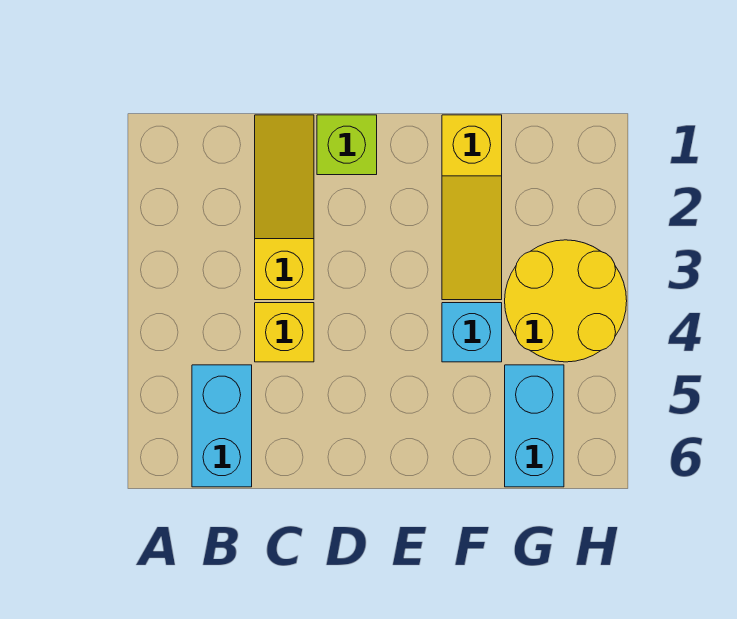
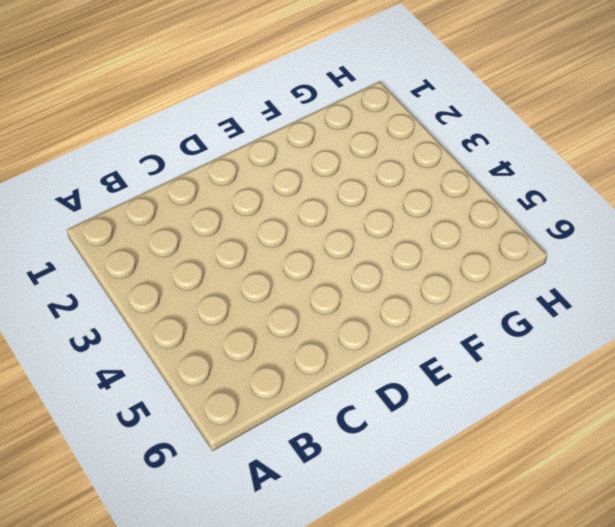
none -> cyan brick B5:B6 level 1
none -> yellow slope C1:C3 level 1 top 3

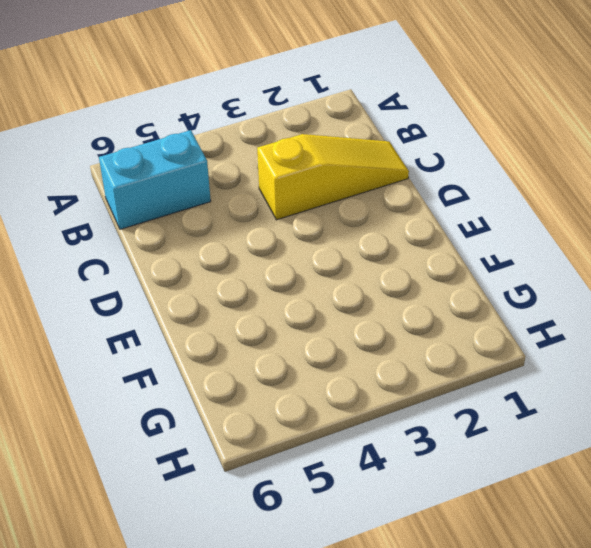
none -> yellow brick C4 level 1
none -> lime brick D1 level 1

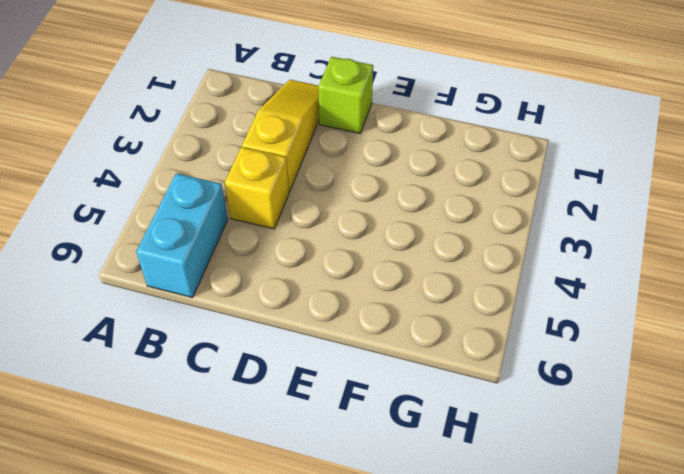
none -> yellow slope F1:F3 level 1 top 1
none -> cyan brick F4 level 1

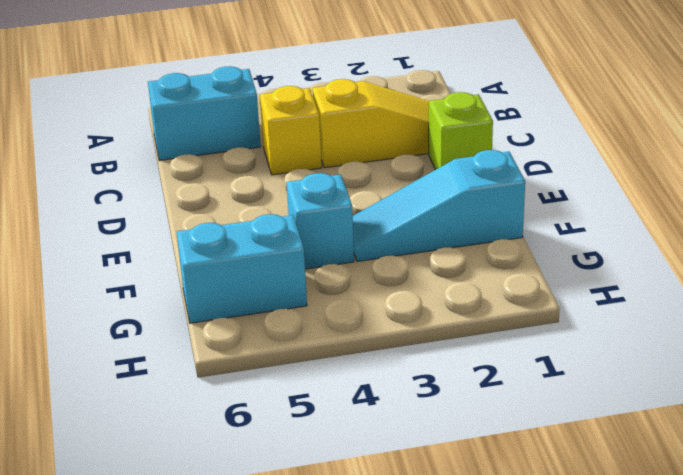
cyan slope F1:F3 level 1 top 1 -> yellow slope F1:F3 level 1 top 1
none -> yellow round brick G3:H4 level 1

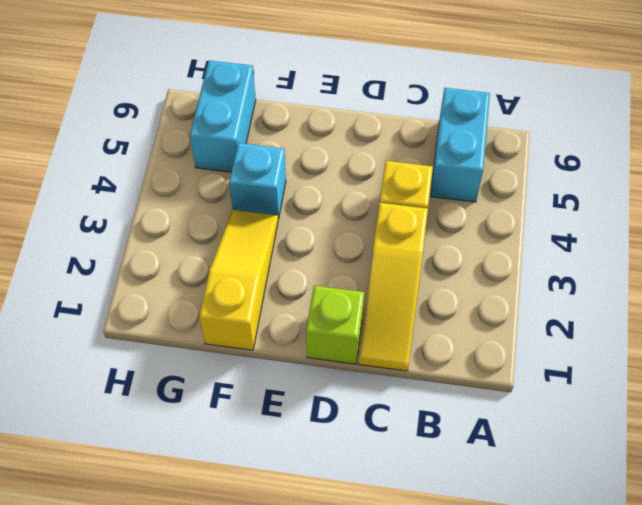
none -> yellow round brick G3:H4 level 1

